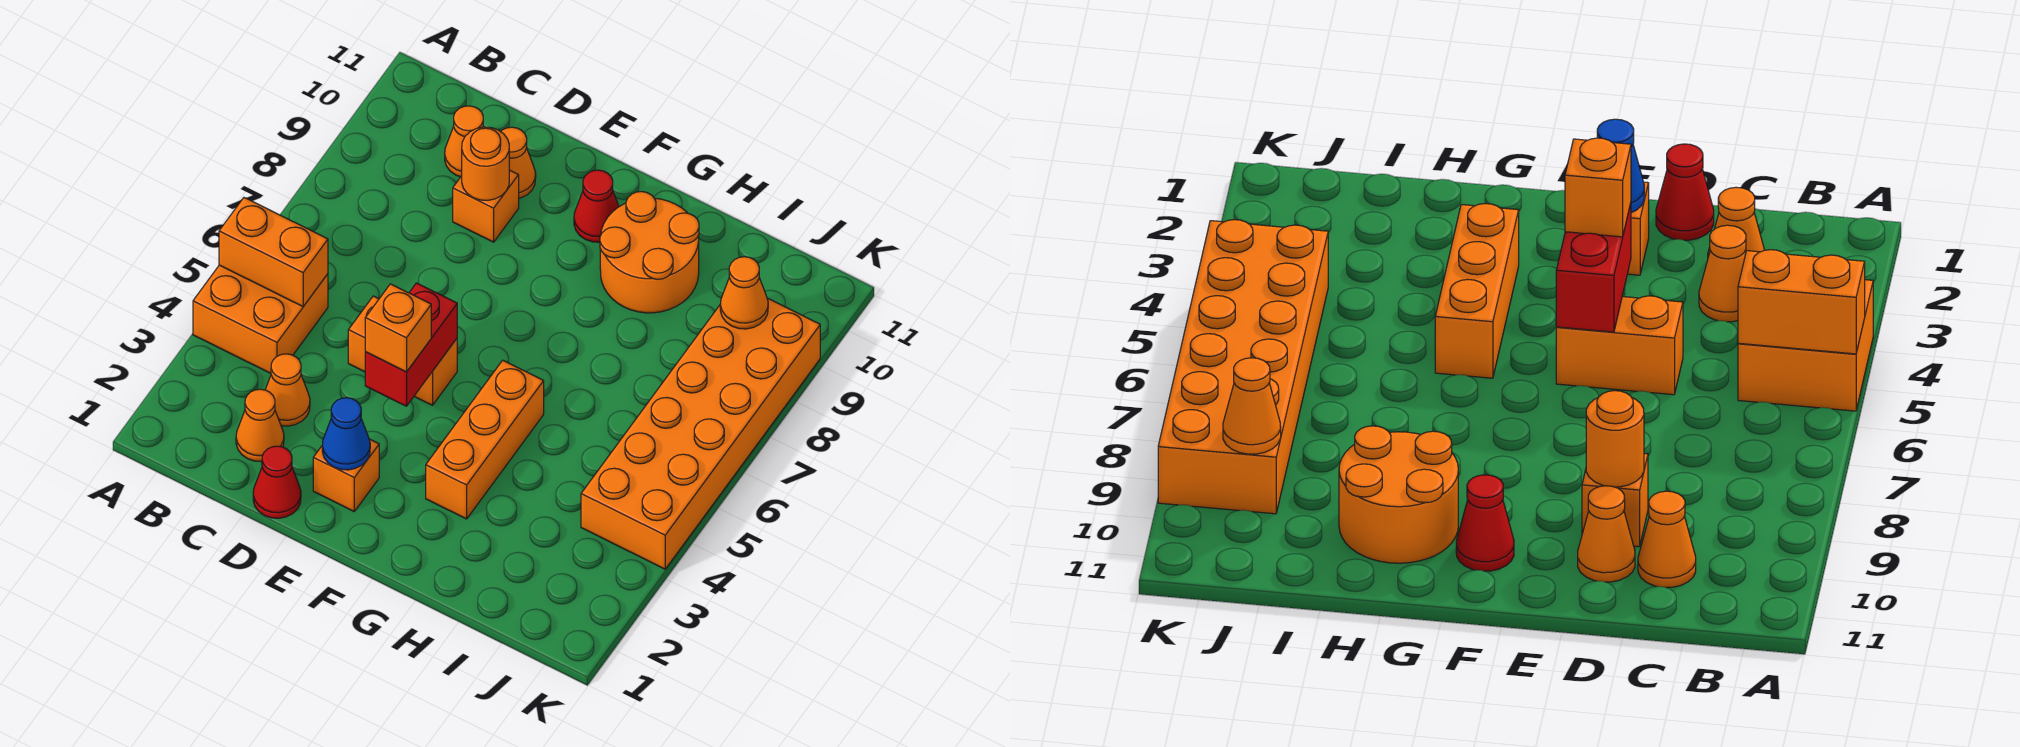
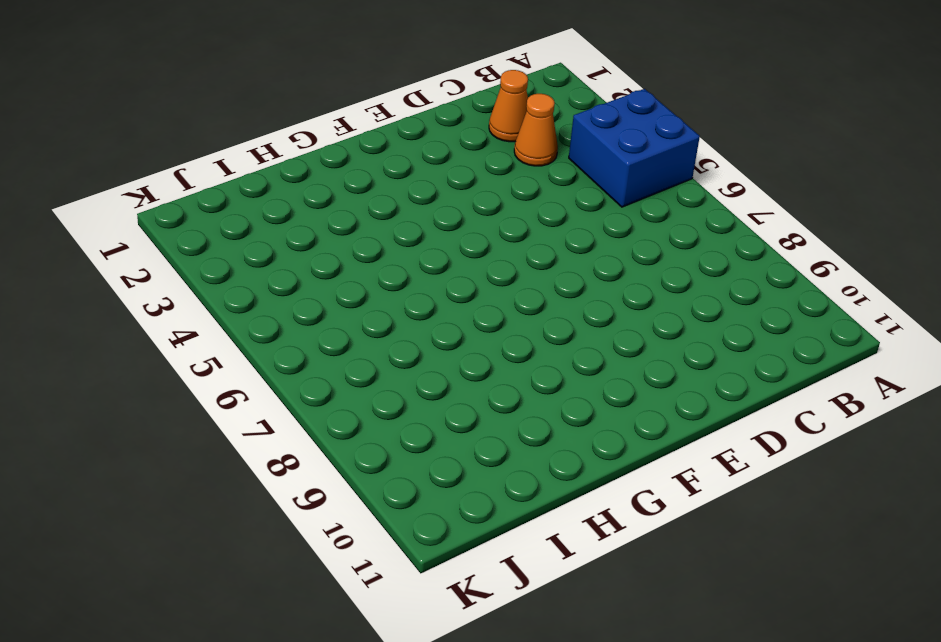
blue brick A4:B5 level 1 -> orange brick A4:B5 level 1
none -> orange cone C10 level 1
none -> red cone D1 level 1
none -> orange brick D5:E5 level 1

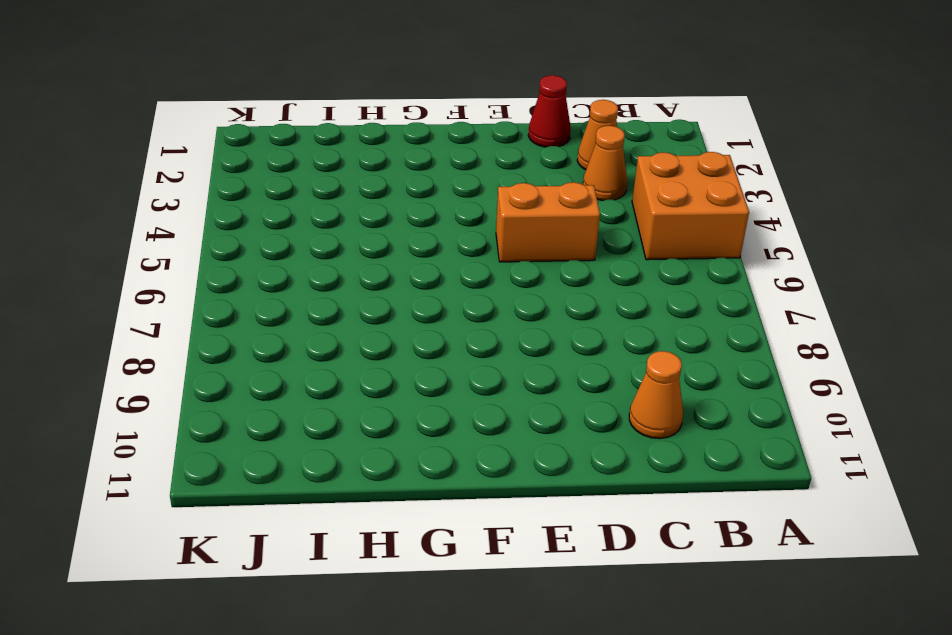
none -> orange brick D9 level 1
none -> orange cone D10 level 1
none -> orange brick E2 level 1

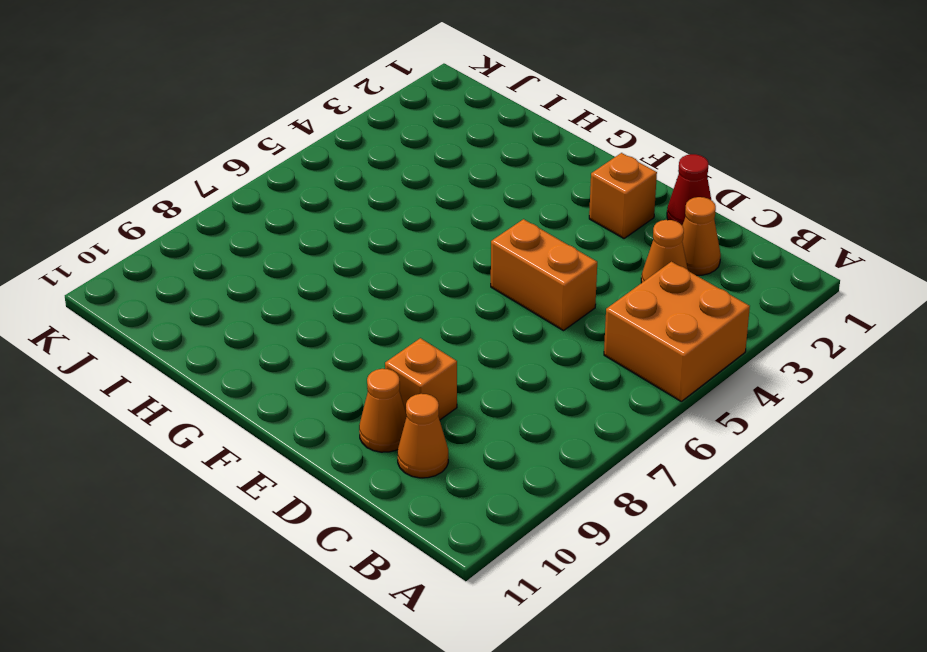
none -> red cone F10 level 1
none -> orange brick G3:G5 level 1
none -> orange round brick G9:H10 level 1

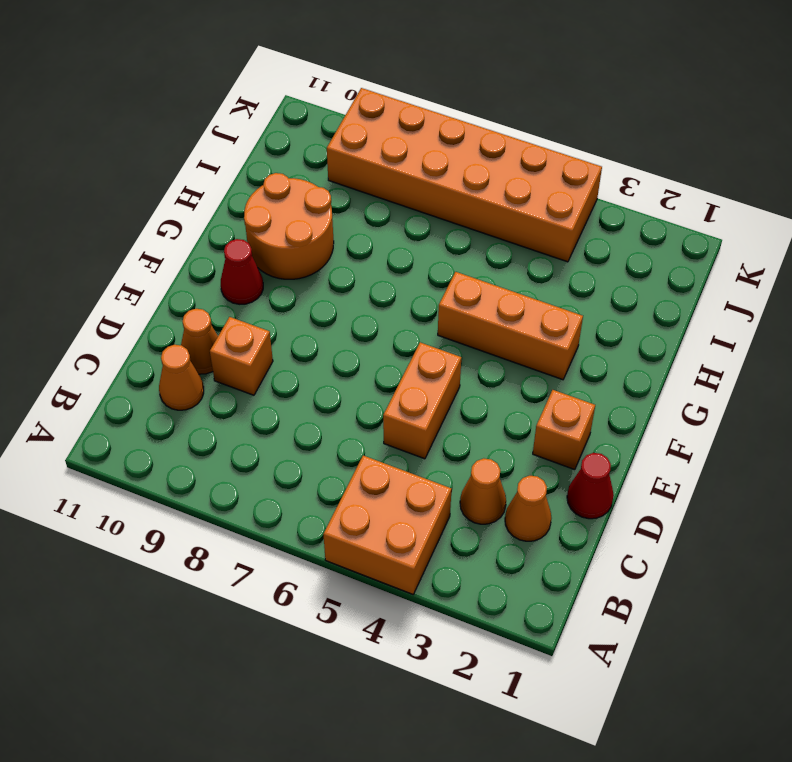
none -> orange brick A5:B5 level 2
none -> orange round brick D9 level 2
none -> blue cone E2 level 2

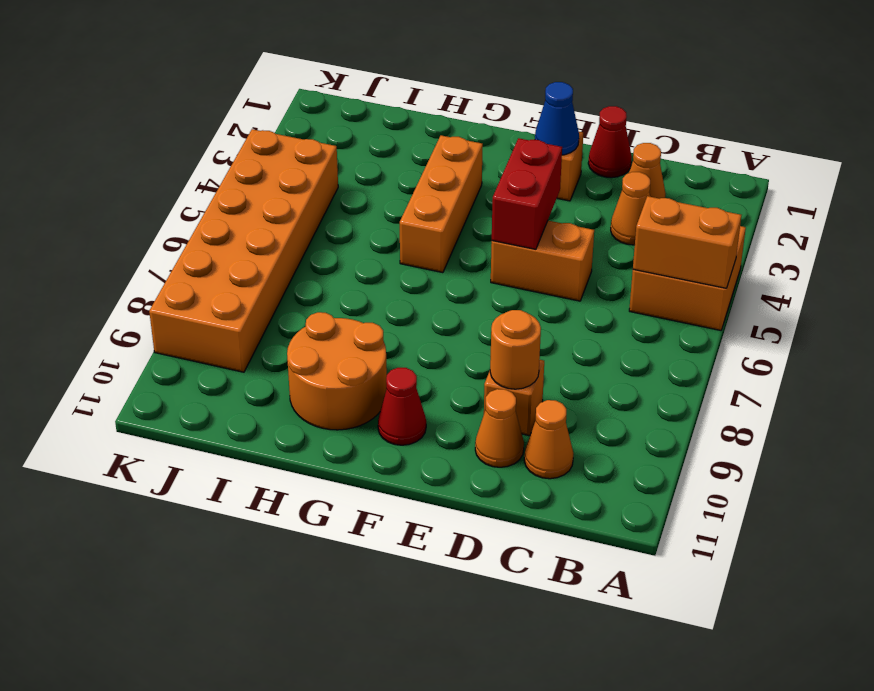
none -> orange cone J9 level 2
none -> orange brick E4 level 3

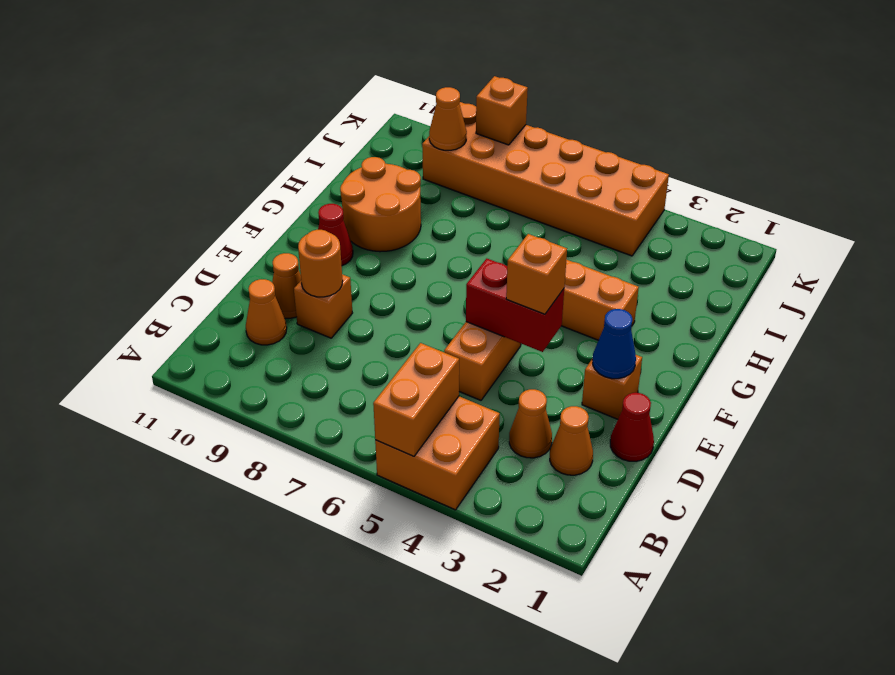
orange brick K8 level 2 -> none

